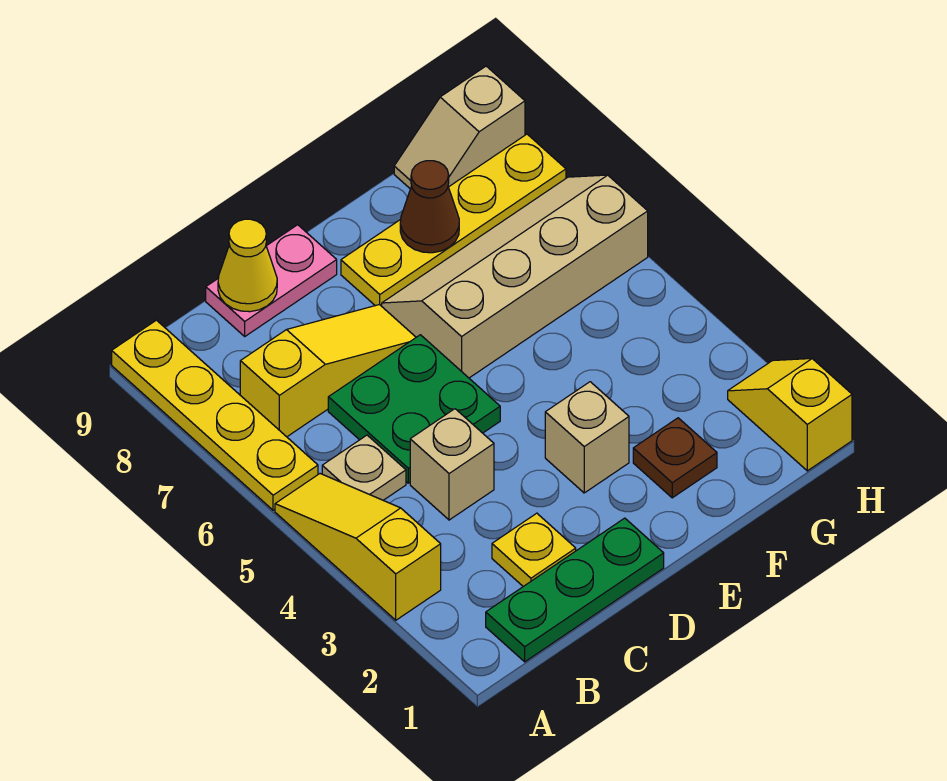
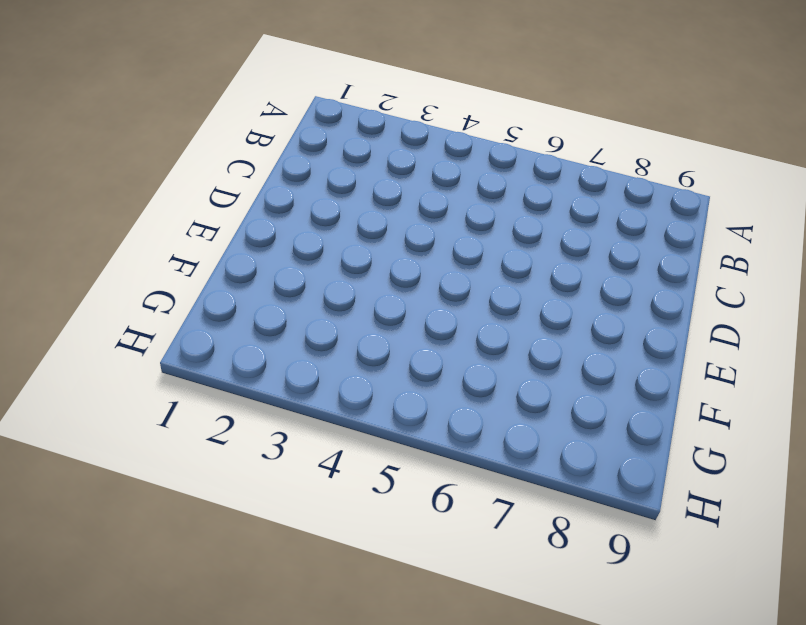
none -> yellow slope A3:A5 level 1 top 3
none -> yellow plate A6:A9 level 1
none -> green plate B1:D1 level 1

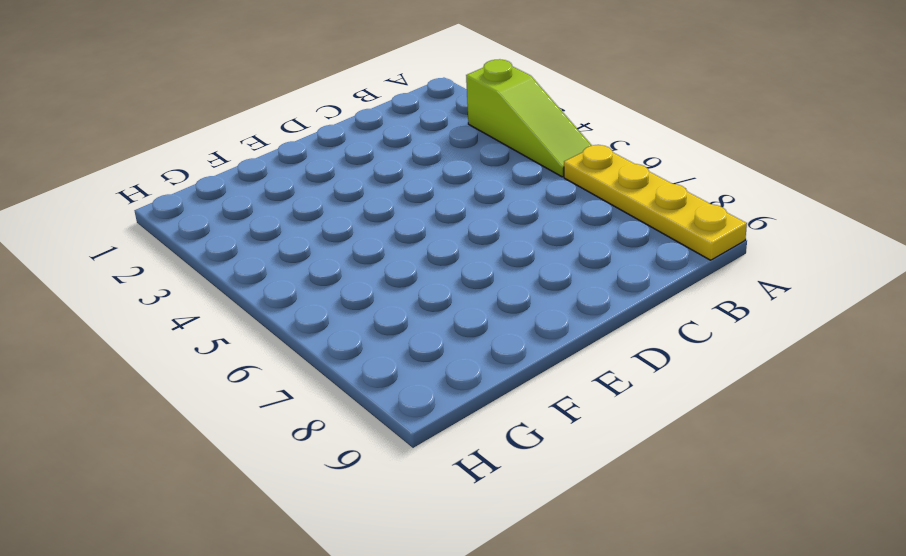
lime slope A3:A5 level 1 top 3 -> yellow slope A3:A5 level 1 top 3
none -> green plate B1:D1 level 1
none -> tan plate B5 level 1
none -> yellow slope B7:D7 level 1 top B

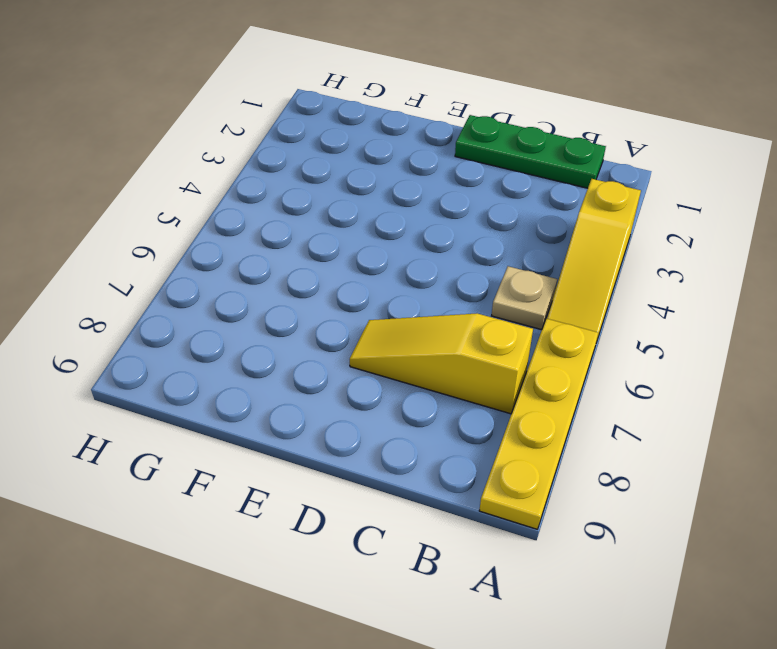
none -> yellow plate C2 level 1
none -> tan brick C4 level 1
none -> green plate C5:D6 level 1

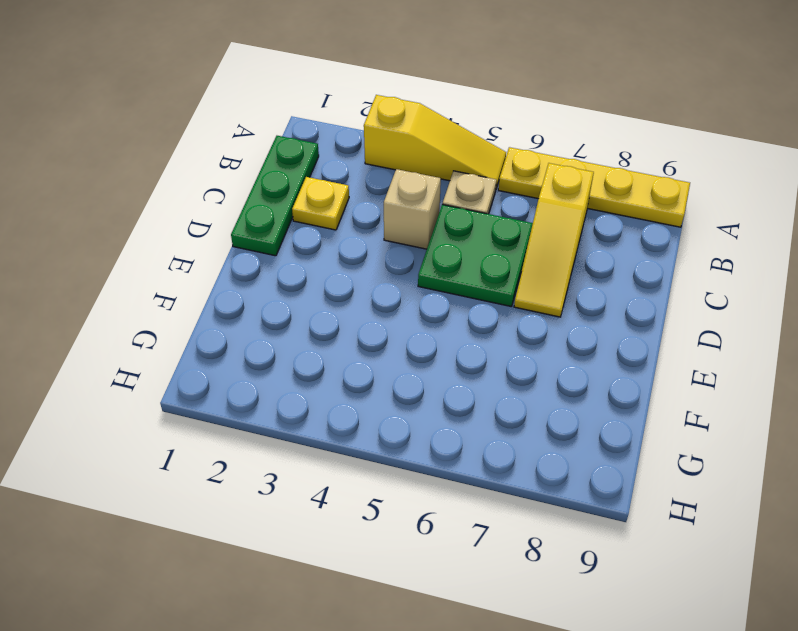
none -> pink plate C9:D9 level 1
none -> tan brick E3 level 1
none -> tan slope E6:H7 level 1 top 6

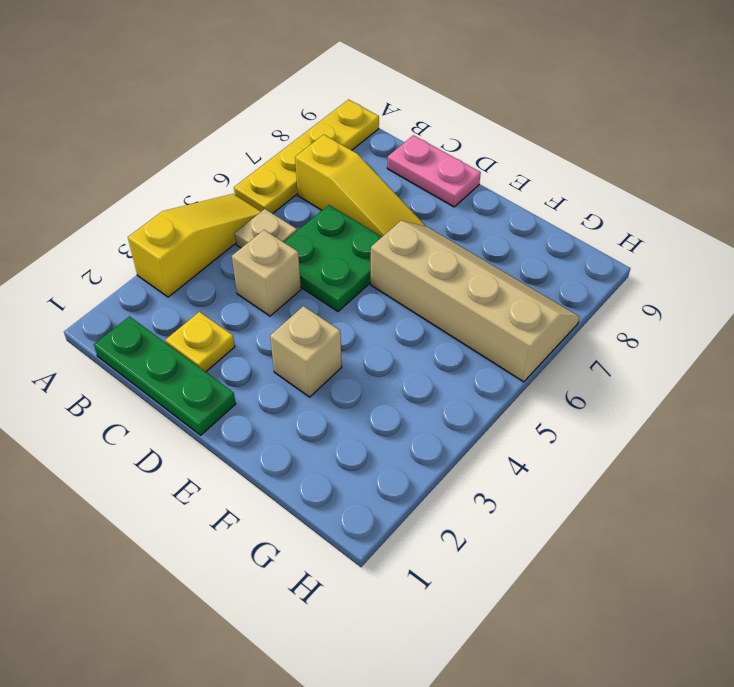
none -> yellow plate E8:H8 level 1
none -> brown plate F2 level 1
none -> tan slope G9:H9 level 1 top H

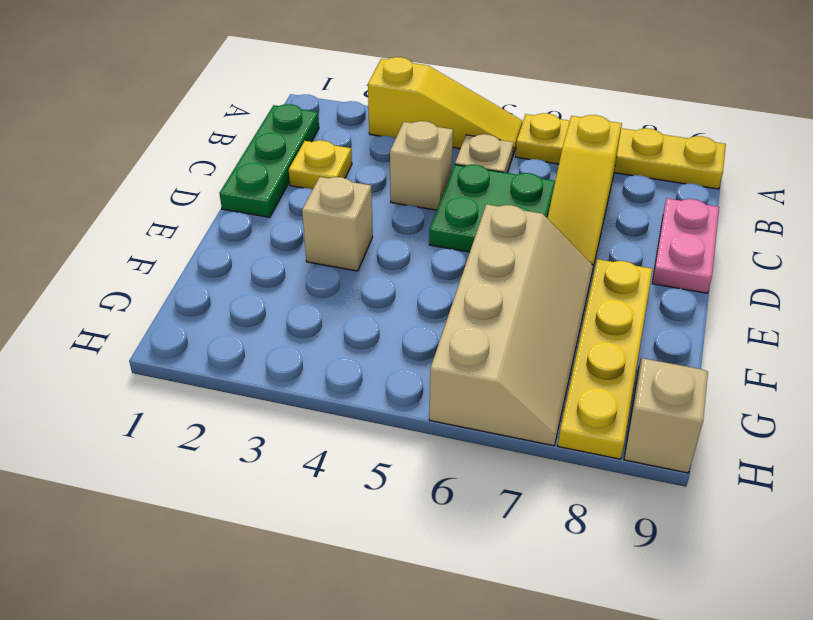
none -> brown plate F2 level 1
none -> yellow slope H1:H2 level 1 top 1
none -> yellow cone C9 level 2

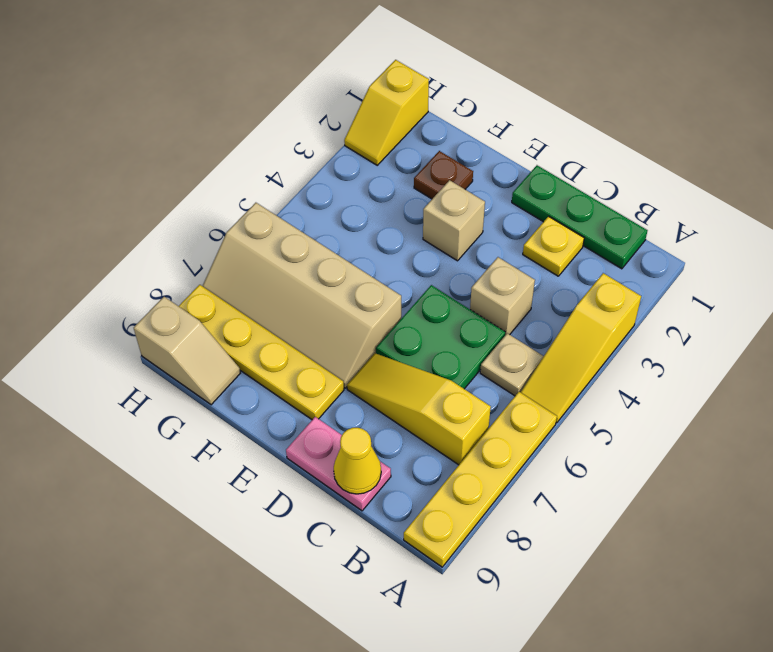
none -> brown cone F8 level 2

